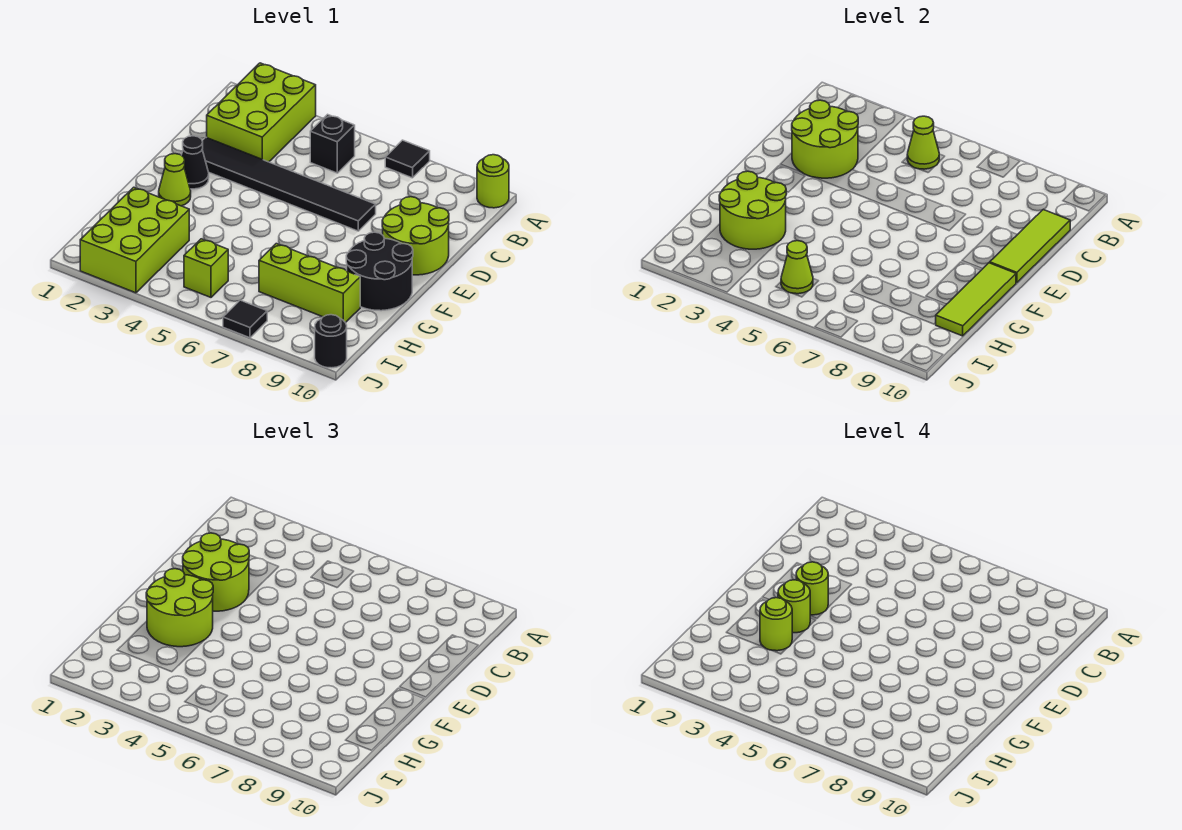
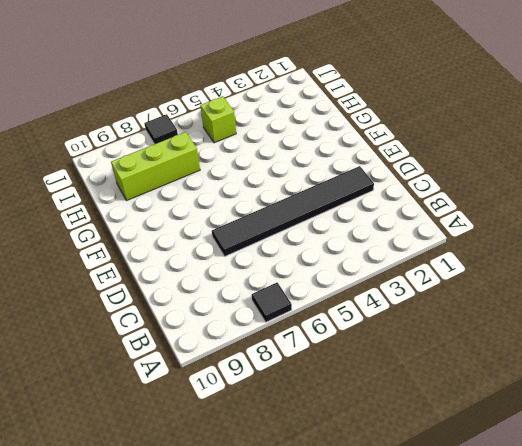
none -> lime brick A2:C3 level 1
none -> lime round brick A10 level 1
none -> black brick B5 level 1

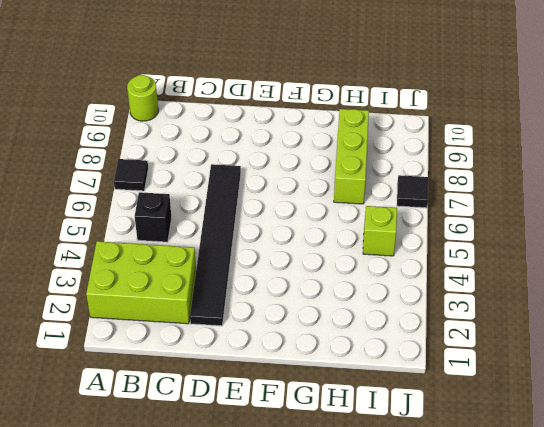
none -> lime round brick D9:E10 level 1
none -> black cone E2 level 1
none -> lime cone F2 level 1

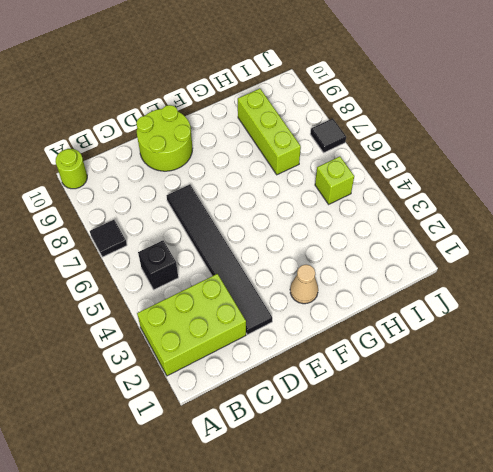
tan cone F2 level 1 -> lime cone F2 level 1
none -> black cone E2 level 1
none -> black round brick F9:G10 level 1
none -> lime brick H2:J3 level 1

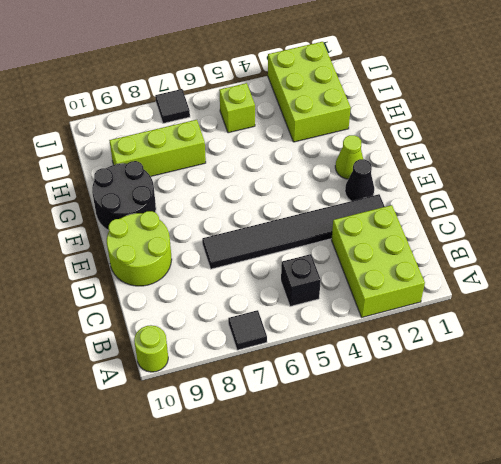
none -> black round brick J10 level 1
none -> lime cone B5 level 2
none -> lime round brick C2:D3 level 2

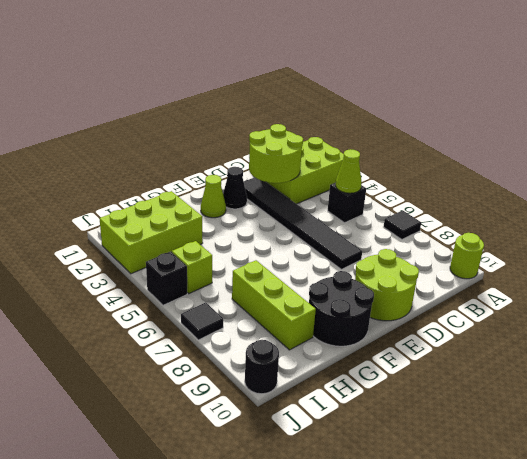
black brick J5 level 1 -> none
none -> lime tile C10:E10 level 2
none -> lime tile F10:H10 level 2
none -> lime round brick G2:H3 level 2

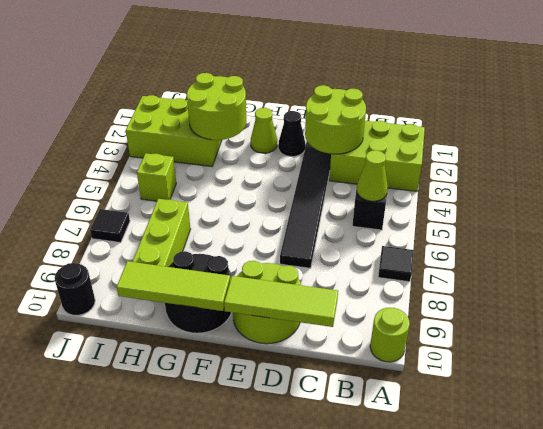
none -> lime cone I5 level 2
none -> lime round brick D2:E3 level 3
none -> lime round brick F2:G3 level 3

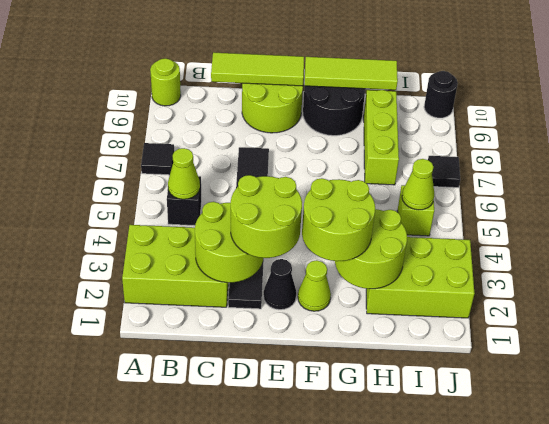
none -> lime round brick E3 level 4
none -> lime round brick F3 level 4
none -> lime round brick G3 level 4

